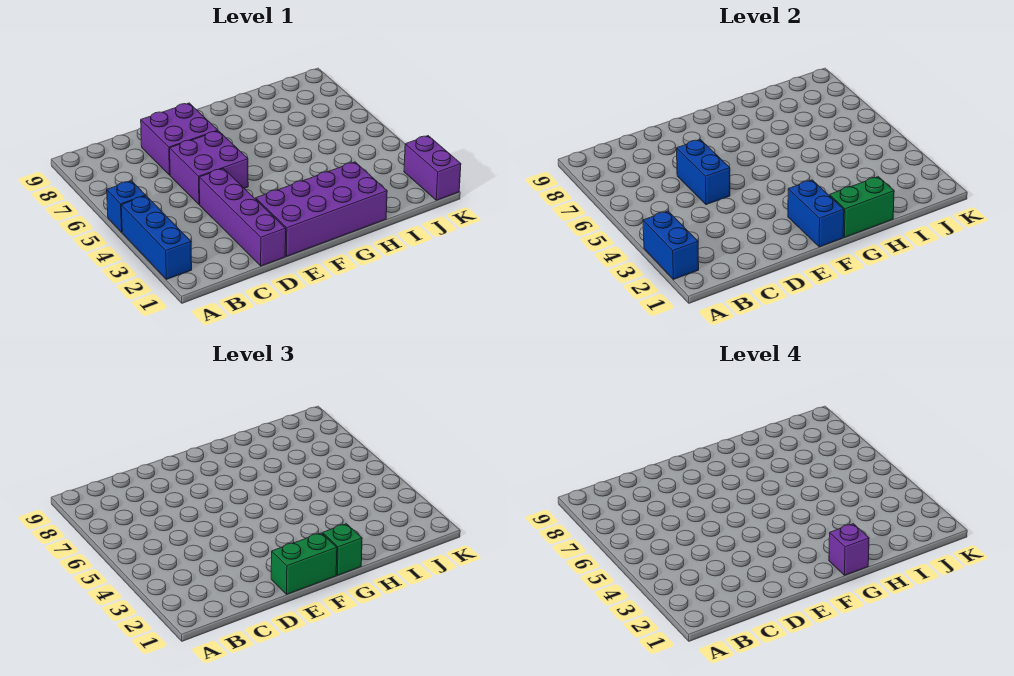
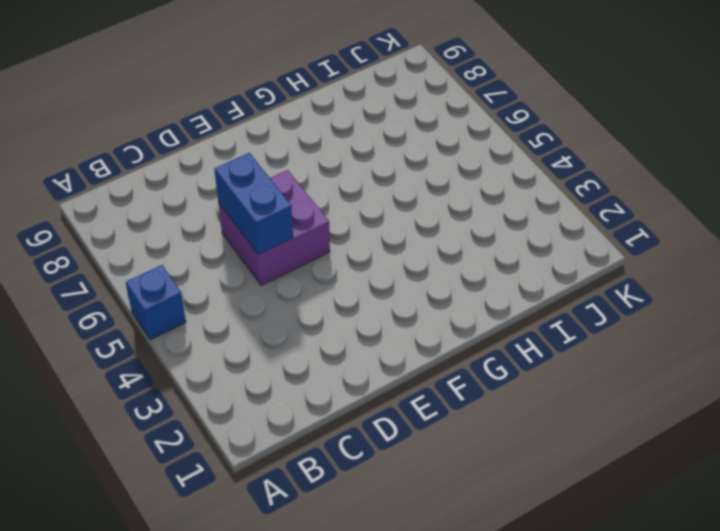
none -> blue brick A2:A4 level 1
none -> purple brick D1:D4 level 1
none -> purple brick D7:E8 level 1

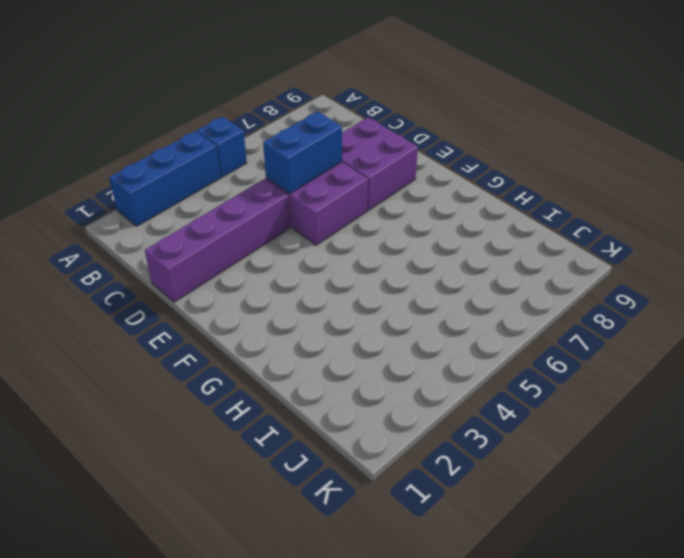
none -> purple brick E1:H2 level 1
none -> purple brick K1:K2 level 1
none -> blue brick A2:A3 level 2

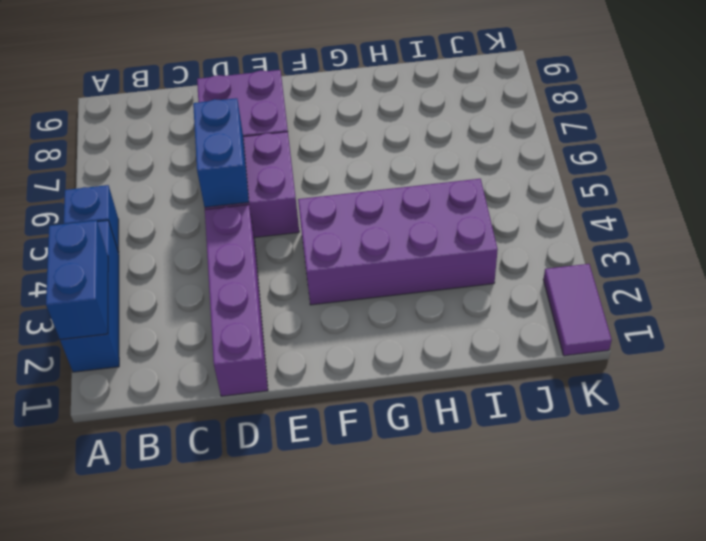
purple brick F3:I4 level 1 -> purple brick E1:H2 level 1
purple tile K1:K2 level 1 -> purple brick K1:K2 level 1
none -> blue brick F1:F2 level 2
none -> green brick G1:H1 level 2
none -> green brick E1:F1 level 3

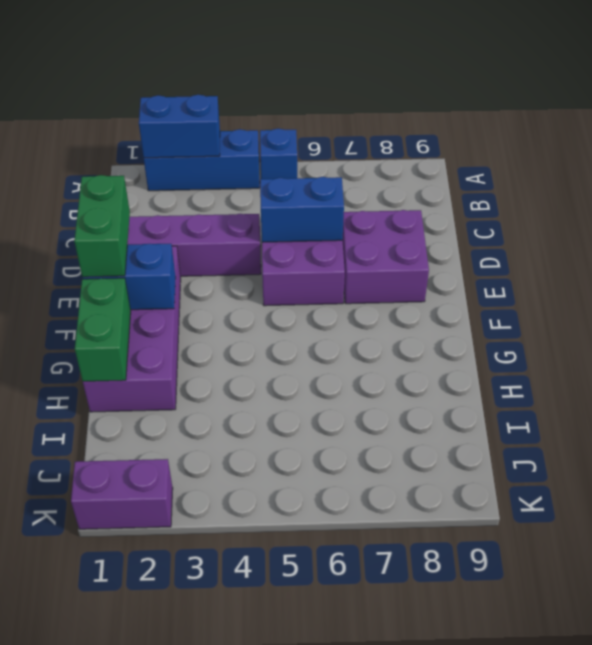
none -> green brick G1 level 3
none -> purple brick G1 level 4

